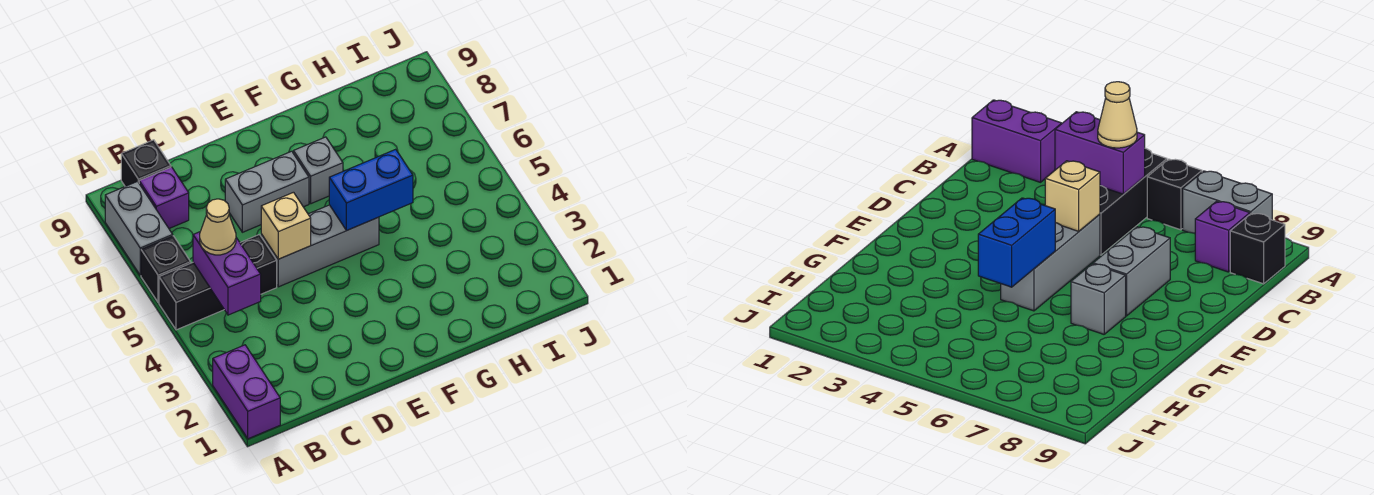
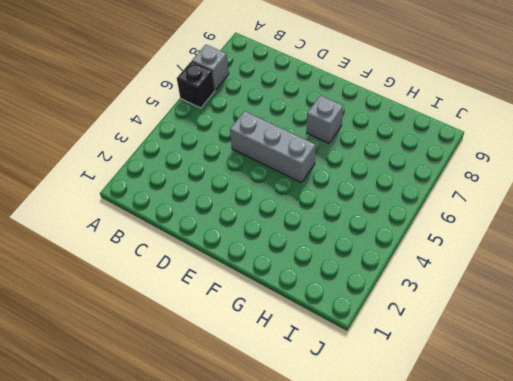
grey brick A7 level 1 -> grey brick A7:A8 level 1
none -> purple brick A1:A2 level 1
none -> black brick A5:C5 level 1
none -> purple brick B8 level 1

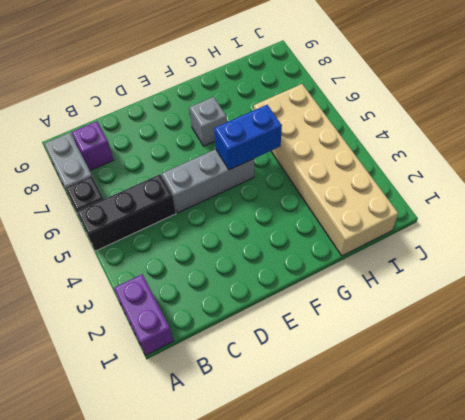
tan brick H1:I6 level 1 -> none
none -> black brick B9 level 1
none -> grey brick D7:E7 level 1
none -> purple brick B4:B5 level 2

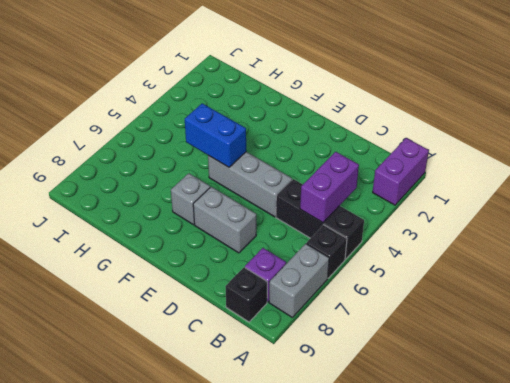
none -> tan brick D5 level 2
none -> tan cone B5 level 3

